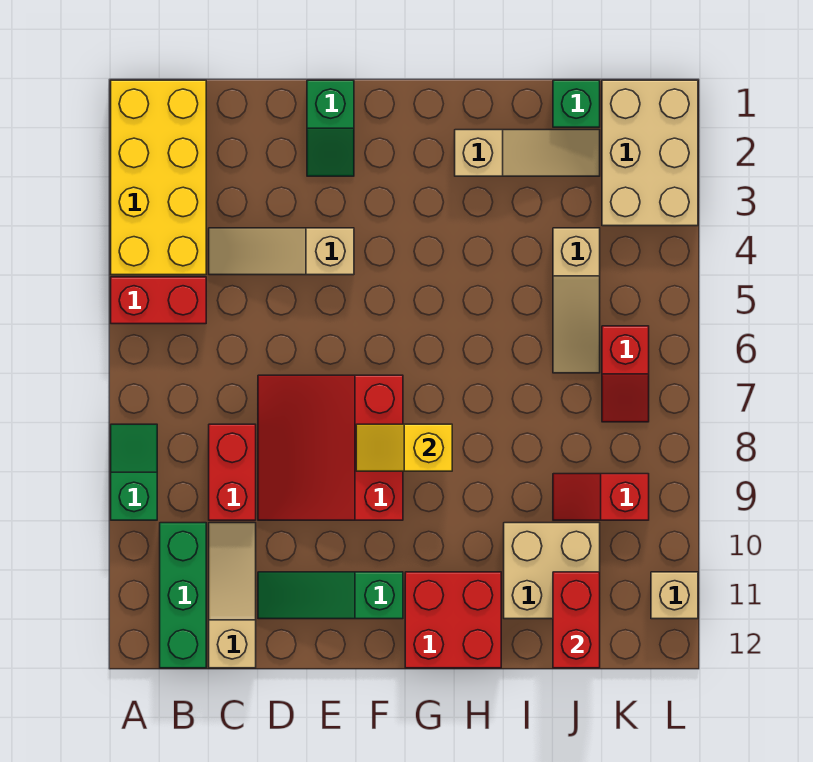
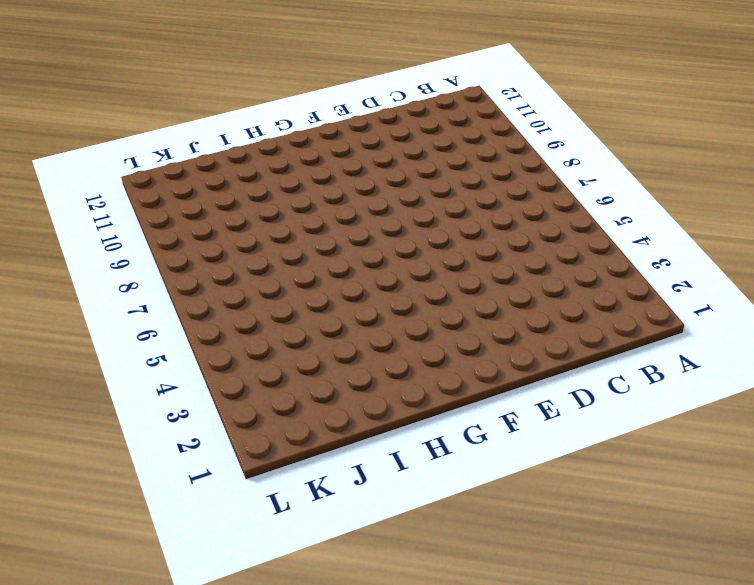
none -> yellow brick A1:B4 level 1
none -> red brick A5:B5 level 1
none -> green slope A8:A9 level 1 top 9

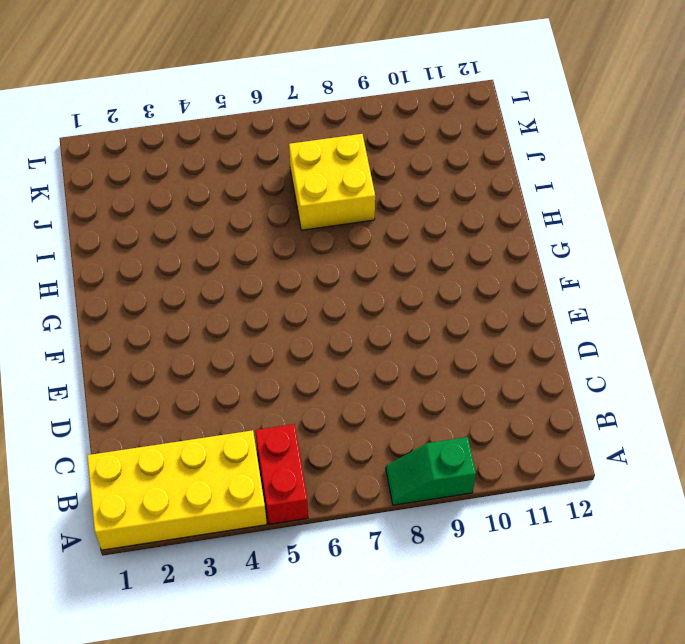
yellow brick I7:J8 level 1 -> none
none -> green brick B10:B12 level 1
none -> tan slope C4:E4 level 1 top E
none -> red brick C8:C9 level 1

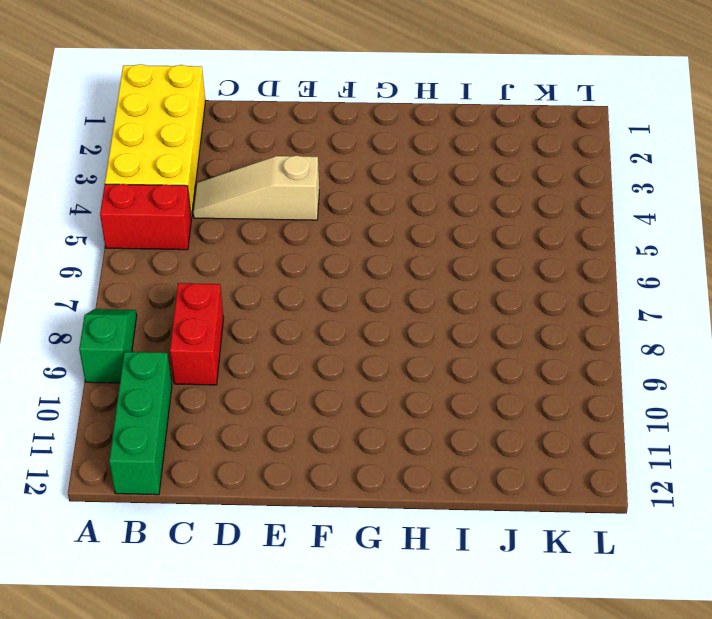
none -> tan slope C10:C12 level 1 top 12
none -> red slope D7:F9 level 1 top F
none -> green slope D11:F11 level 1 top F

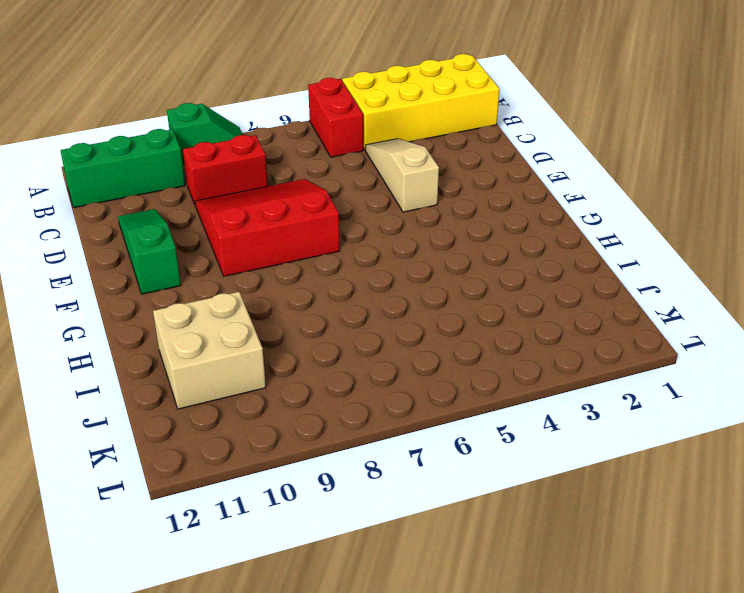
none -> tan slope C10:C12 level 1 top 12
none -> green slope E1:E2 level 1 top 1
none -> red brick G11:H12 level 1

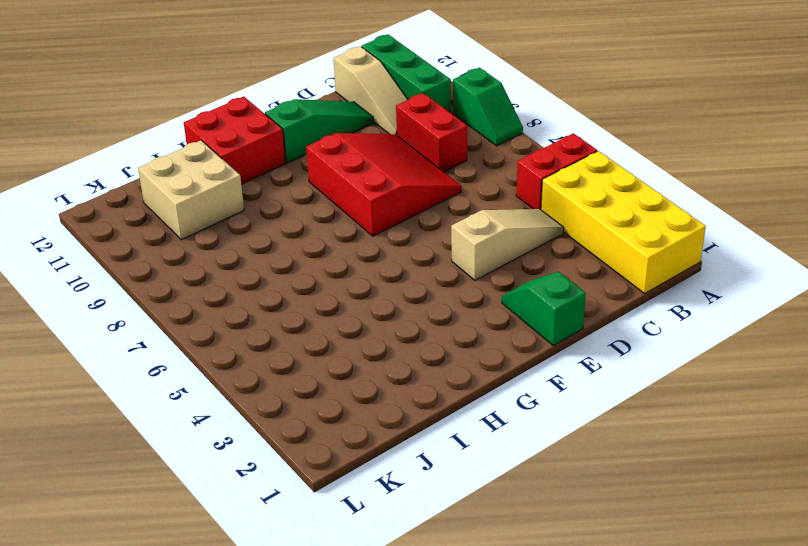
none -> tan slope H2:J2 level 1 top H
none -> green brick J1 level 1
none -> tan slope J4:J6 level 1 top 4

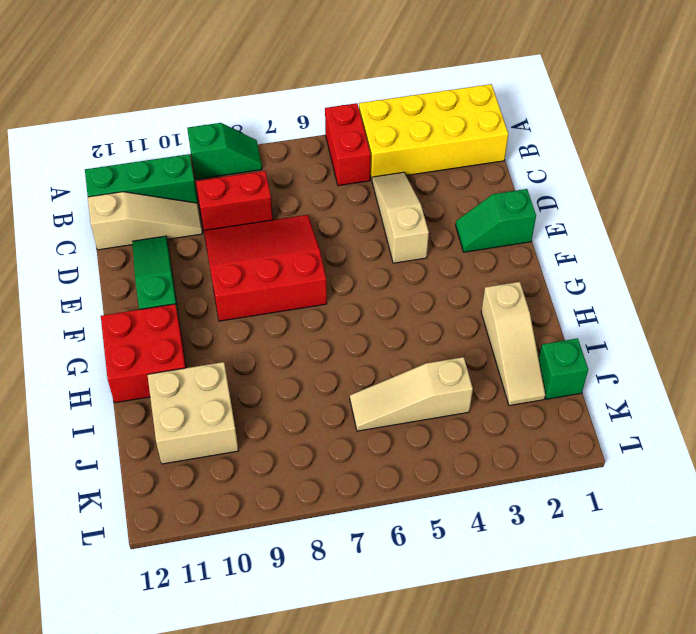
none -> red slope J9:K9 level 1 top K
none -> tan brick K1:L3 level 1
none -> red slope K6:K7 level 1 top 6

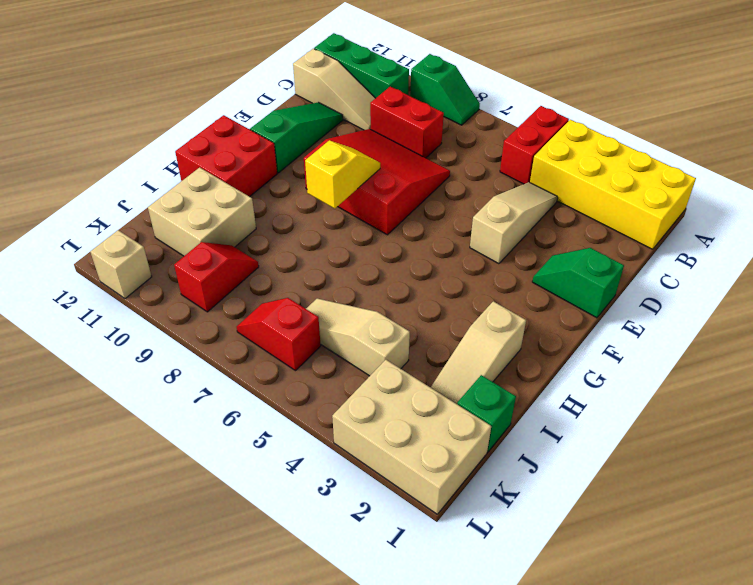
none -> red brick J11:J12 level 2

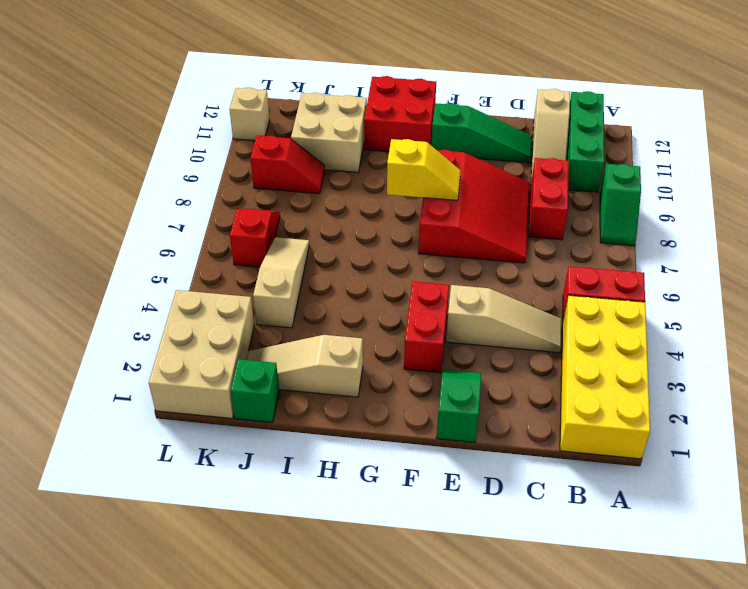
red brick F3:F4 level 1 -> red brick J11:J12 level 2

